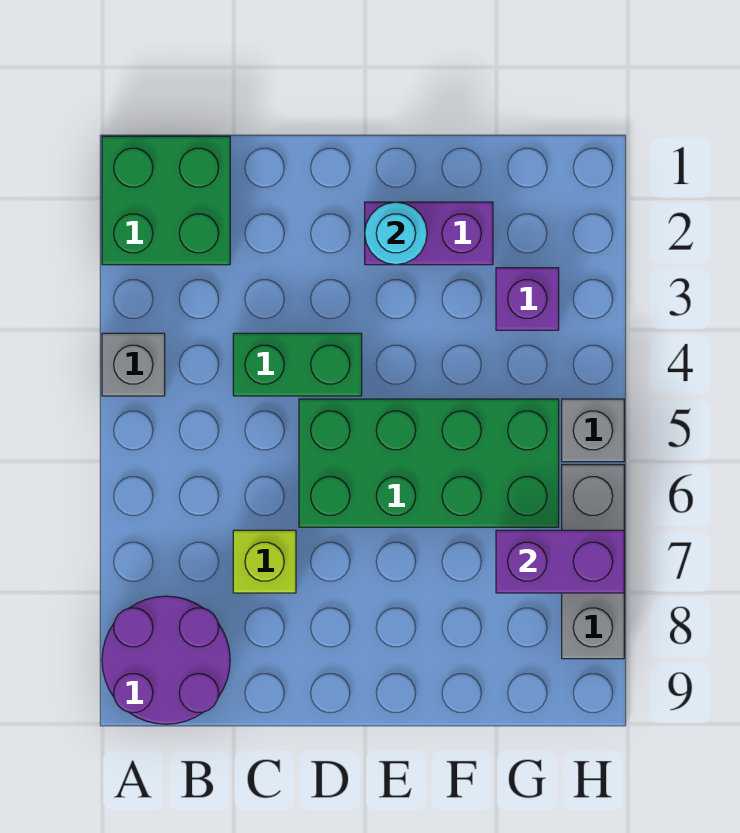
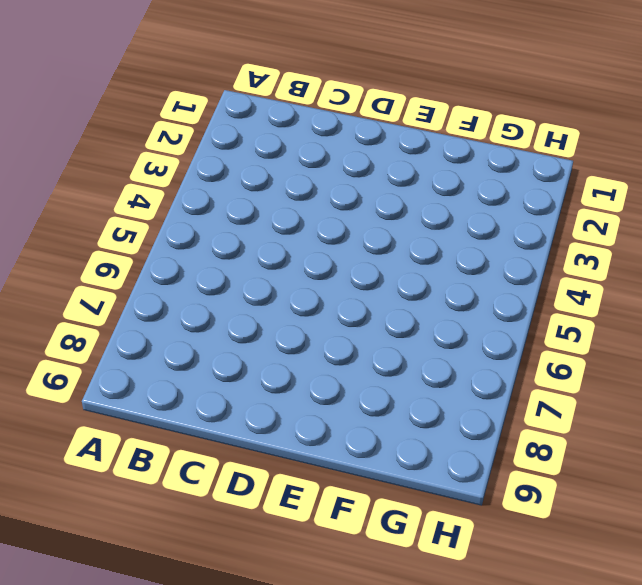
none -> green brick A1:B2 level 1
none -> grey brick A4 level 1
none -> purple round brick A8:B9 level 1

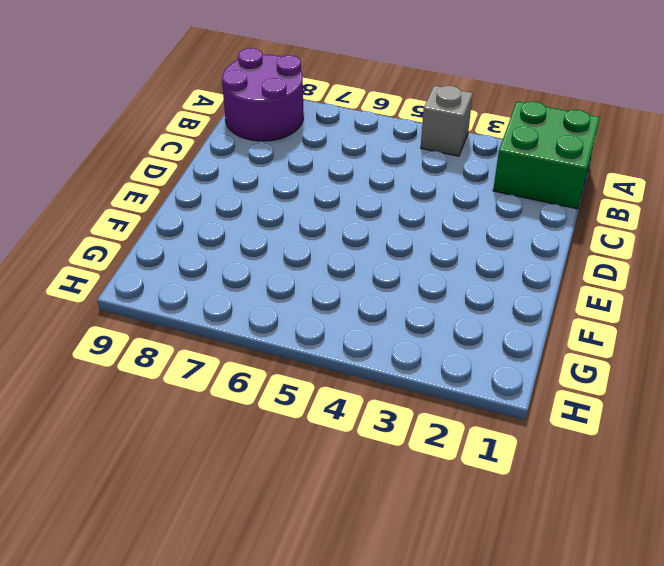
none -> green brick C4:D4 level 1
none -> lime brick C7 level 1
none -> green brick D5:G6 level 1

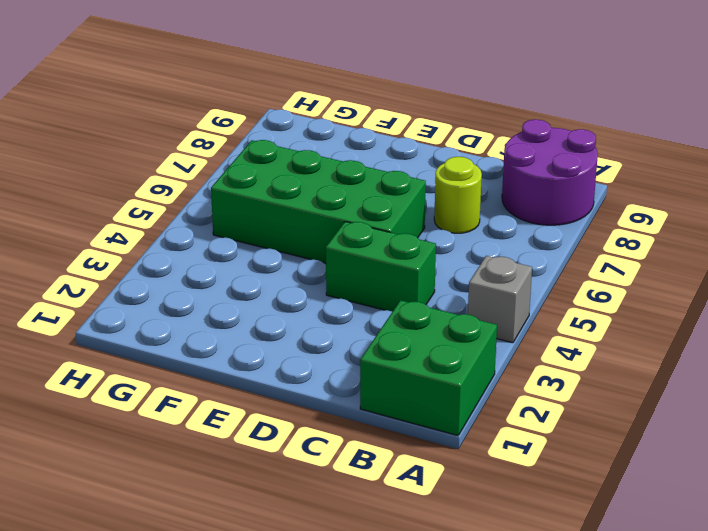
lime round brick C7 level 1 -> lime brick C7 level 1
none -> purple brick E2:F2 level 1
none -> purple brick G3 level 1
none -> grey brick H5 level 1

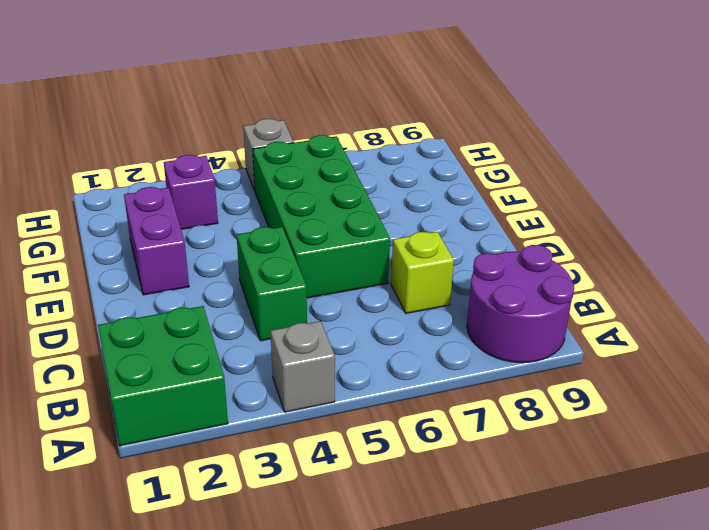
none -> grey brick H6:H8 level 1
none -> cyan round brick E2 level 2
none -> purple brick G7:H7 level 2

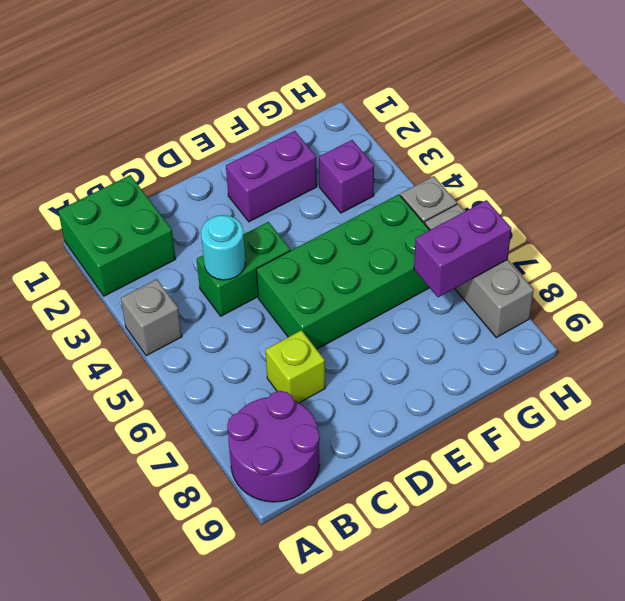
cyan round brick C4 level 2 -> cyan round brick E2 level 2

